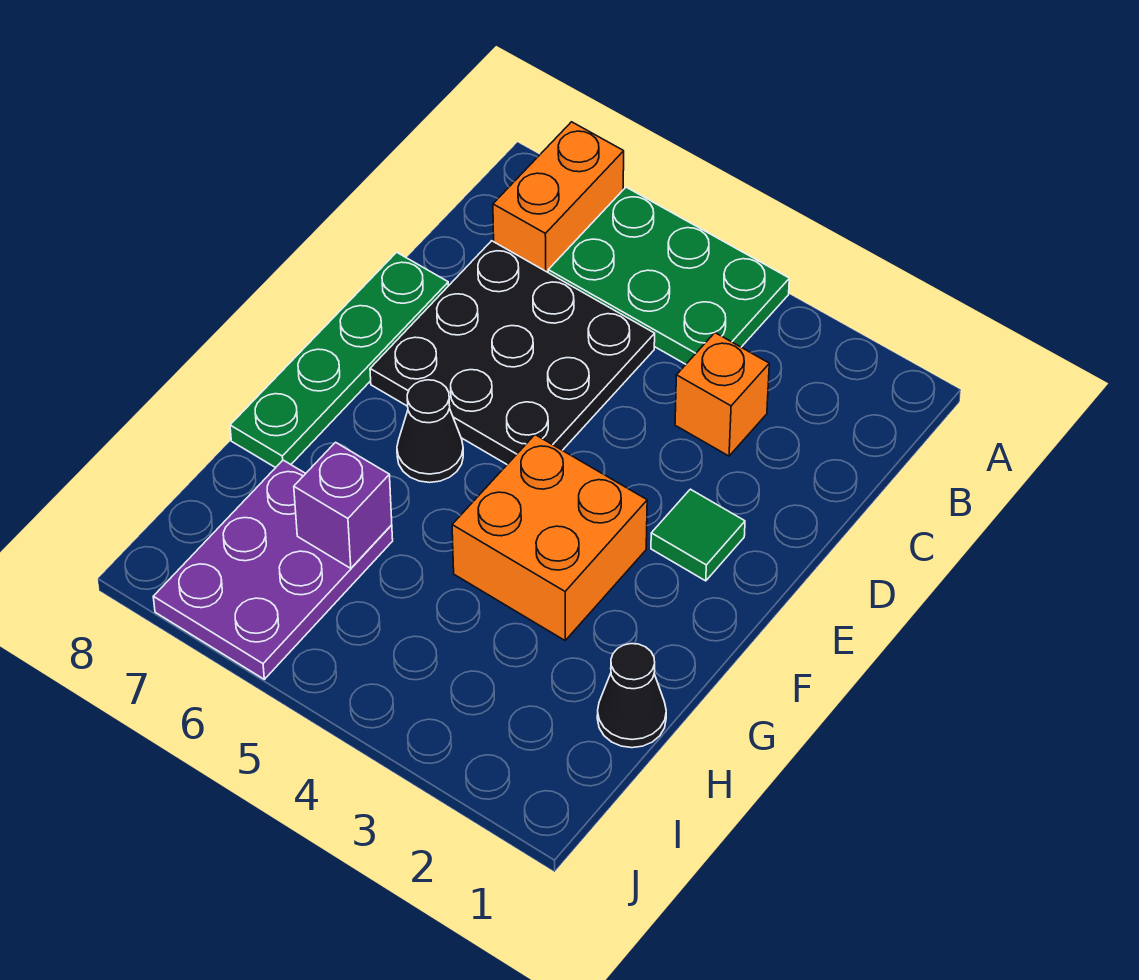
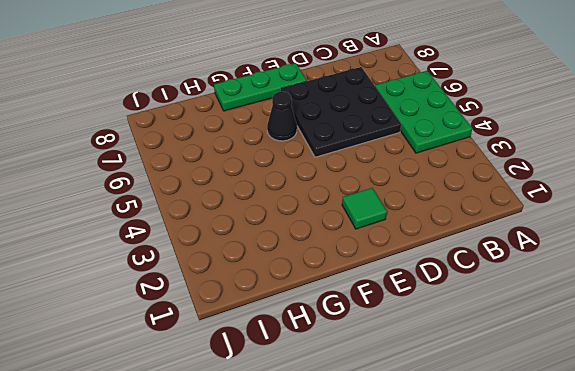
green plate E8:G8 level 1 -> green plate D8:G8 level 1
none -> orange brick A7:B7 level 1
none -> orange brick C3 level 1

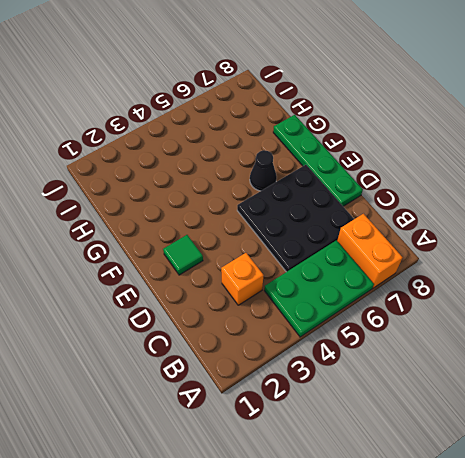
none -> orange brick F3:G4 level 1
none -> black cone H1 level 1

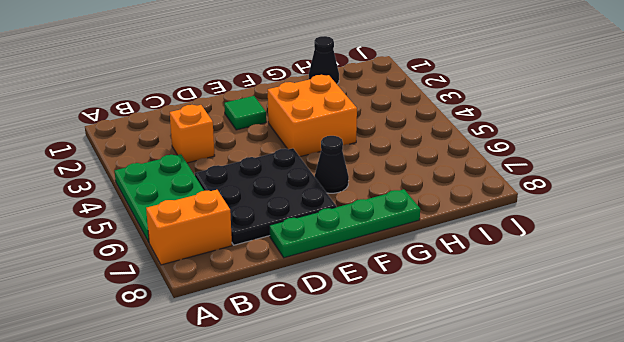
none -> purple plate H6:J7 level 1
none -> purple brick H6 level 2

